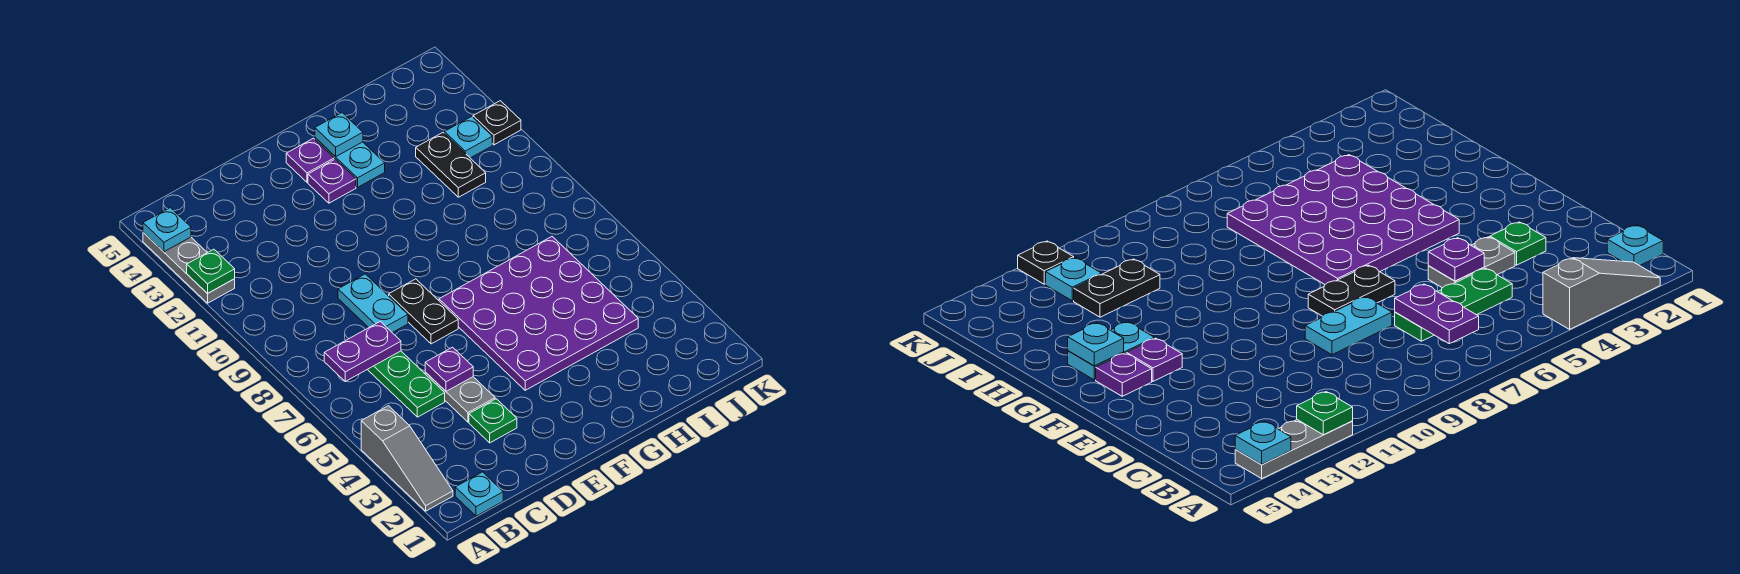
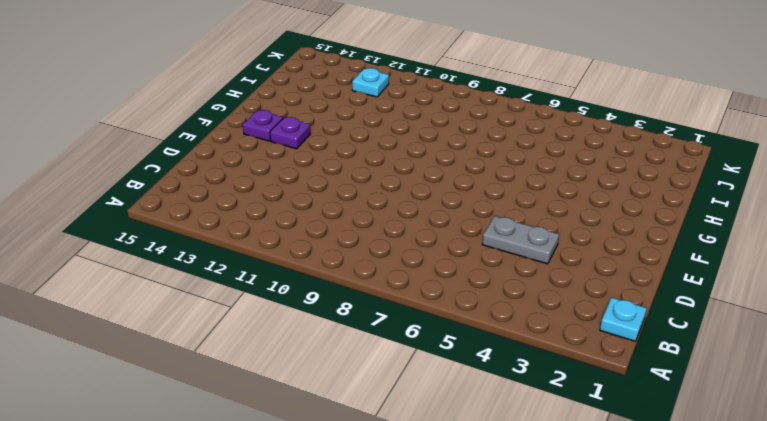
none -> grey slope A2:A4 level 1 top 4
none -> grey plate A12:A14 level 1
none -> green plate C5:C7 level 1

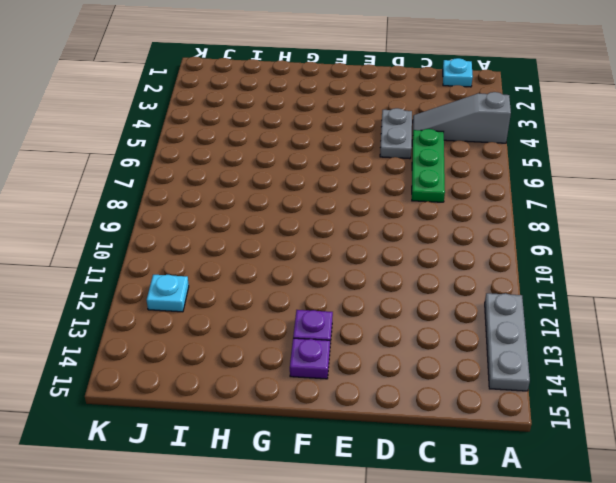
grey slope A4:C4 level 1 top A -> grey slope A2:A4 level 1 top 4
none -> green plate D3 level 1
none -> cyan plate D8:D9 level 1
none -> black plate E7:E8 level 1

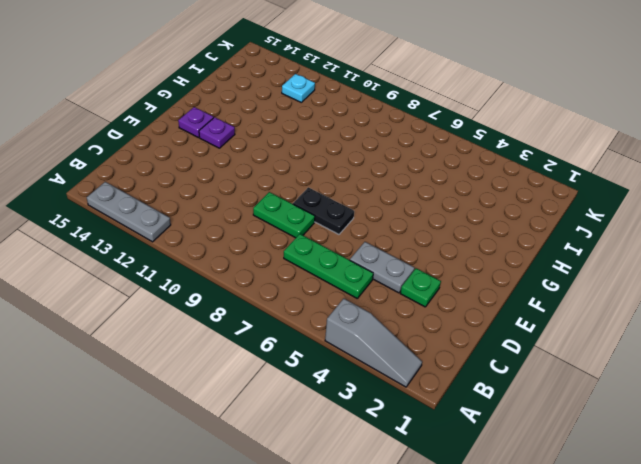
green plate D8:D9 level 1 -> cyan plate D8:D9 level 1
none -> cyan plate B1 level 1
none -> purple plate F4:I7 level 1
none -> cyan plate G13:G14 level 1

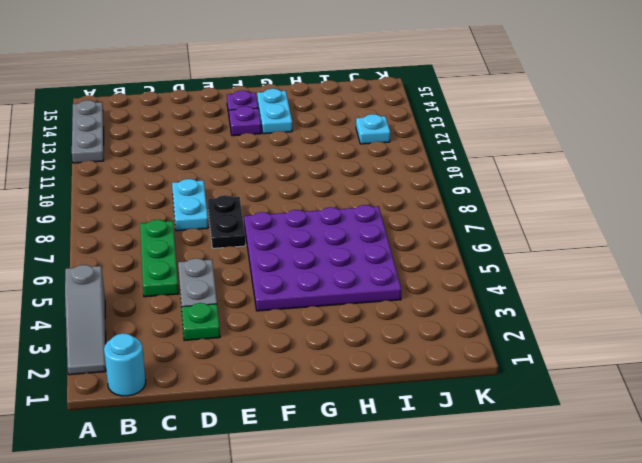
cyan round brick B1 level 1 -> cyan plate B1 level 1
none -> black plate I11:I12 level 1
none -> black plate K12 level 1
none -> green plate A12 level 2

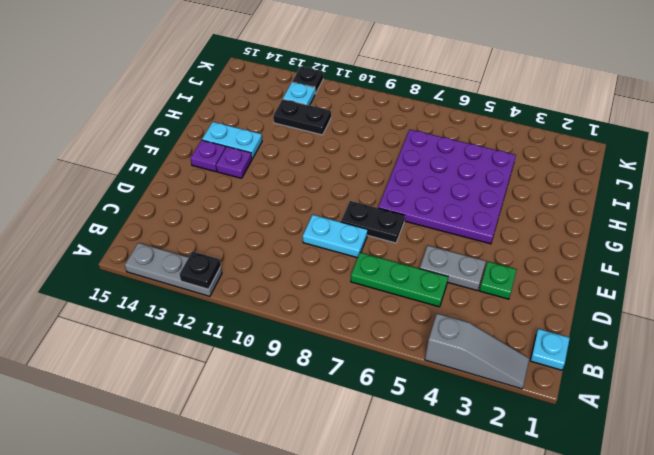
black plate A12 level 2 -> green plate A12 level 2
none -> cyan plate A14 level 2
none -> purple plate B7:C7 level 2
none -> purple plate D5 level 2

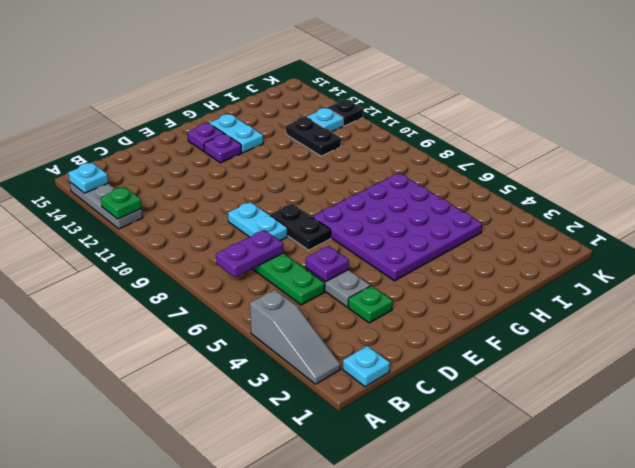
none -> cyan plate G14 level 2

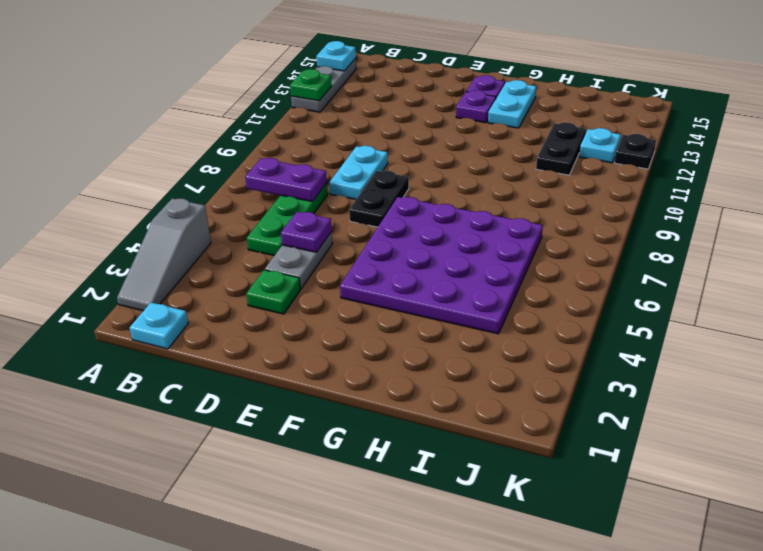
none -> cyan plate G14 level 2

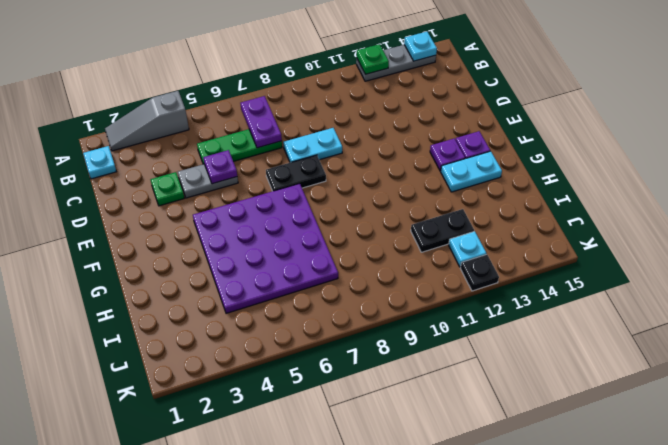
none -> cyan plate G14 level 2

